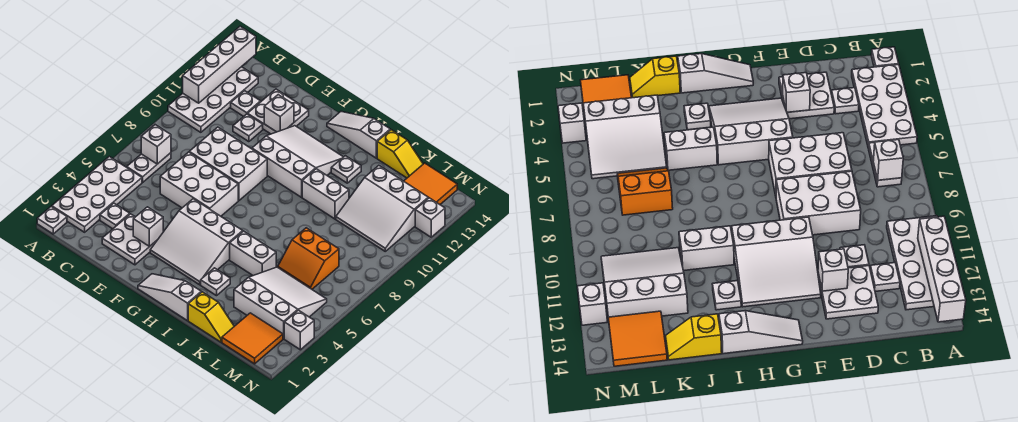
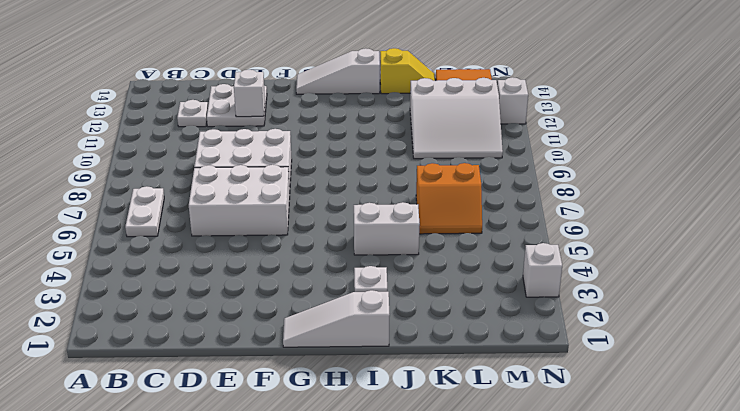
none -> white plate A1 level 1
none -> white plate A2:B5 level 1
none -> white plate A10:B13 level 1
none -> white plate C3 level 1

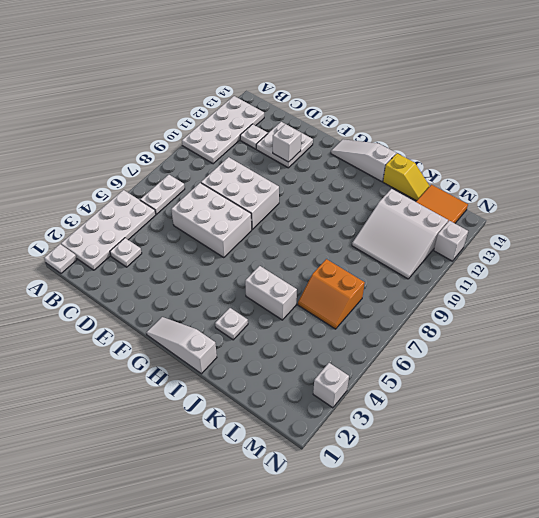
none -> white plate D2:E3 level 1
none -> white plate D11 level 1
none -> white slope F3:H5 level 1 top 5
none -> white slope F10:H12 level 1 top 10

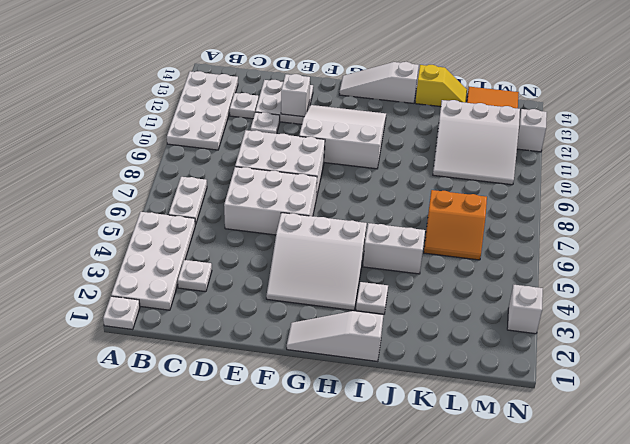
none -> white plate D2:E3 level 1
none -> white brick I10:J10 level 1
none -> white plate I12 level 1
none -> yellow slope J1:K1 level 1 top J

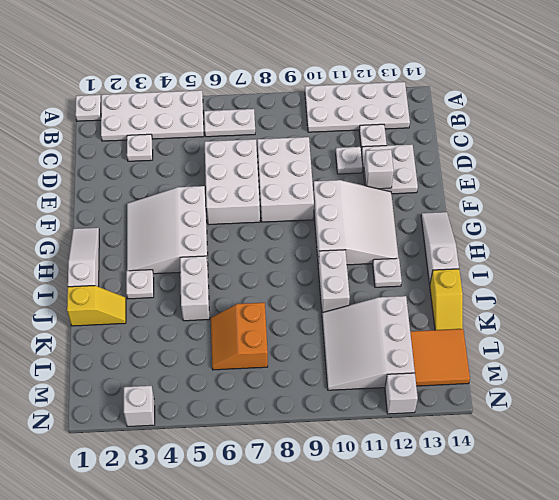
yellow slope J1:J2 level 1 top 1 -> yellow slope J1:K1 level 1 top J
none -> white plate D2:E3 level 1
none -> white slope K3:M5 level 1 top 3
none -> orange tile L1:M2 level 1
none -> white brick A11:A14 level 2

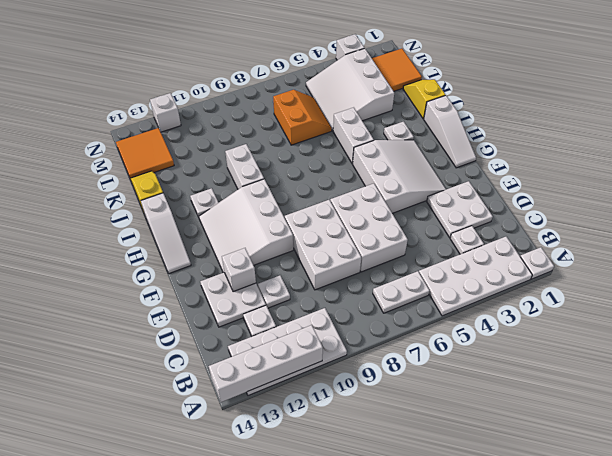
none -> white slope K10:M12 level 1 top 12
none -> white brick B7 level 2
none -> white brick E3 level 2

